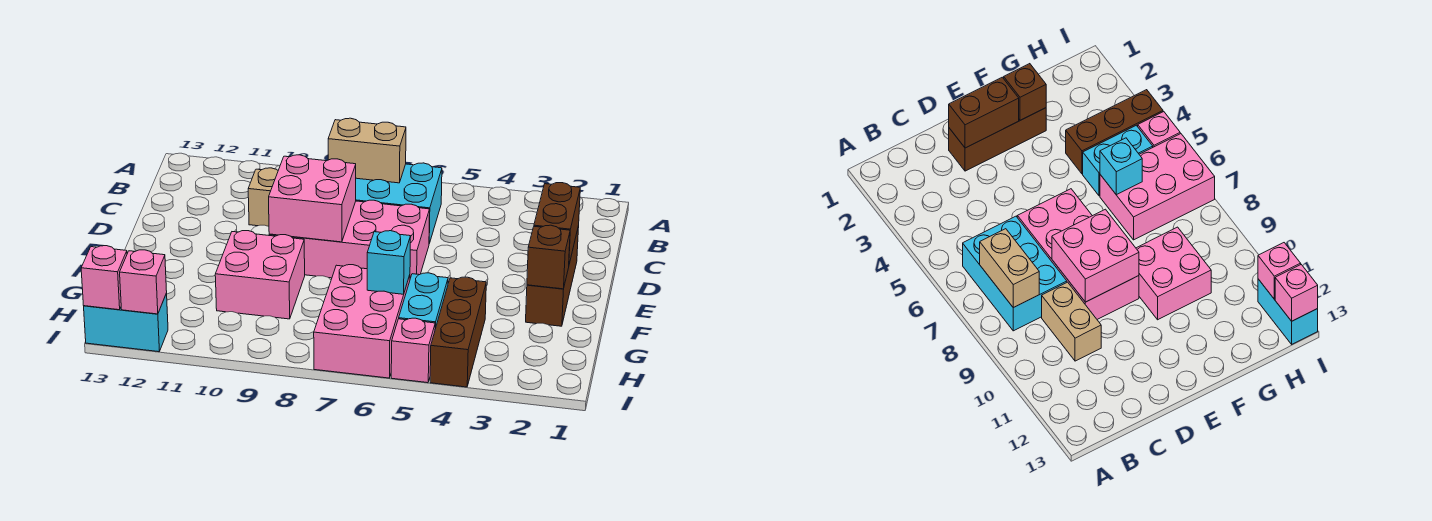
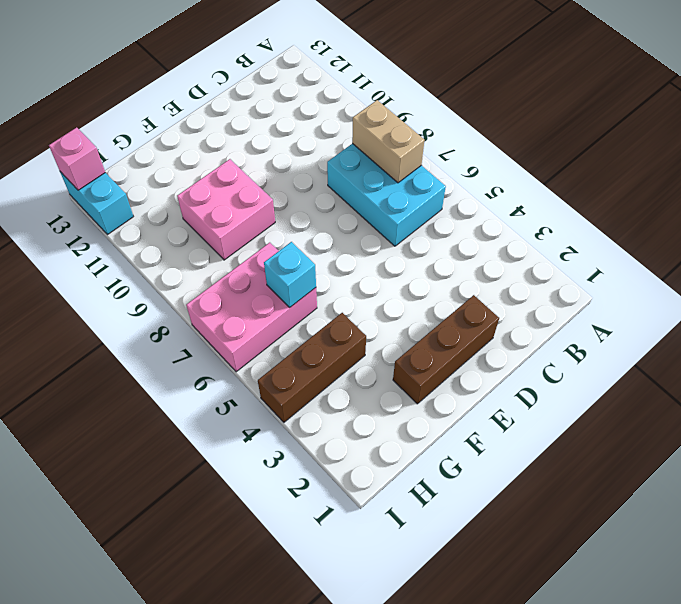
none -> tan brick C9:C10 level 1
none -> pink brick D6:E9 level 1
none -> cyan brick G5:H5 level 1

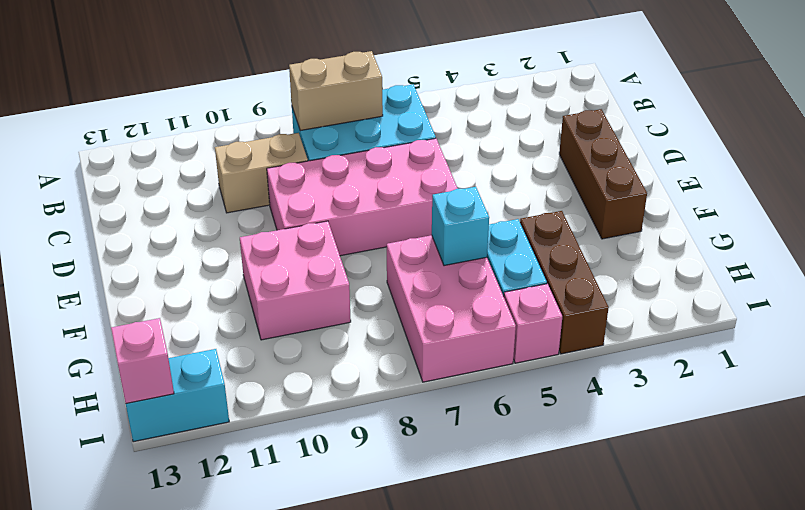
none -> brown brick D2:E2 level 2
none -> pink brick D8:E9 level 2
none -> brown brick F2 level 2

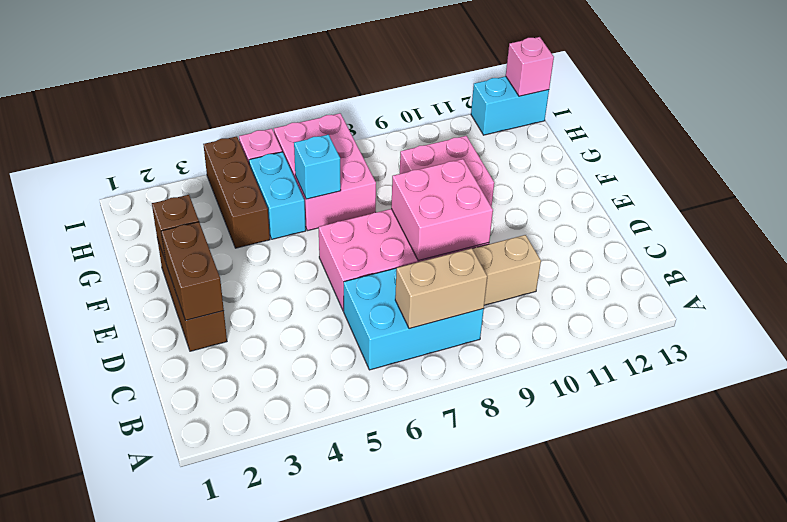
none -> pink brick I12 level 2

